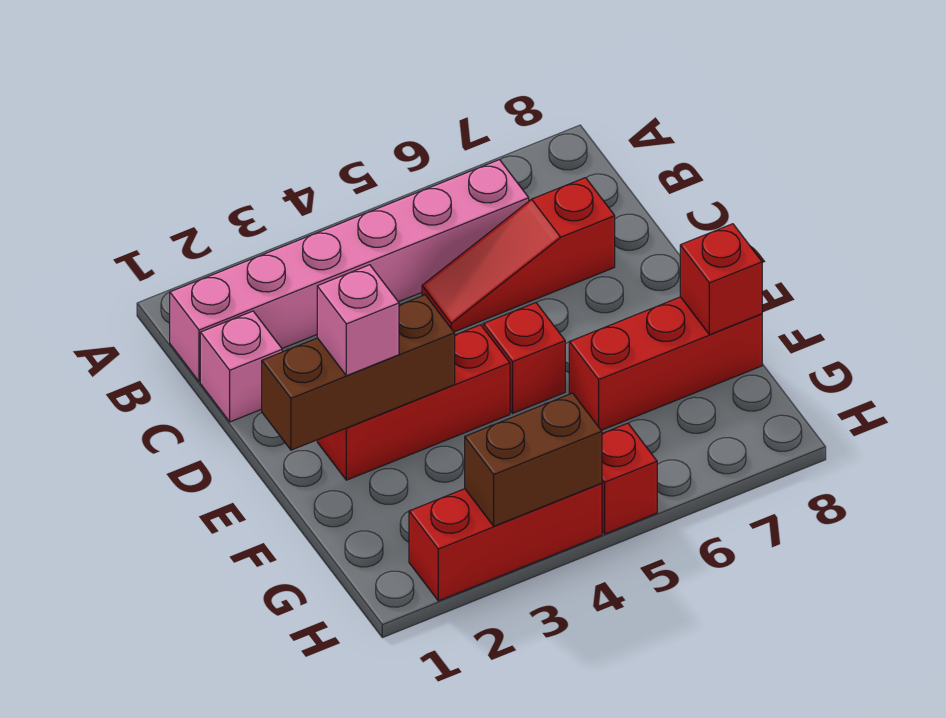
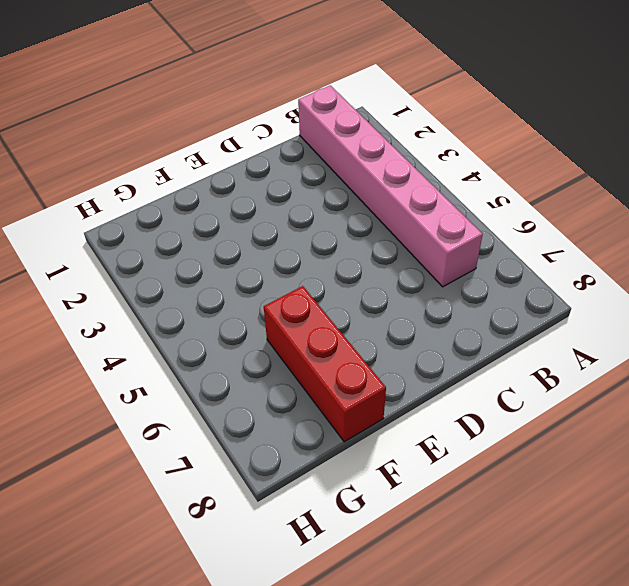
none -> pink brick C1 level 1
none -> red slope C5:C7 level 1 top 7
none -> red brick E2:E4 level 1

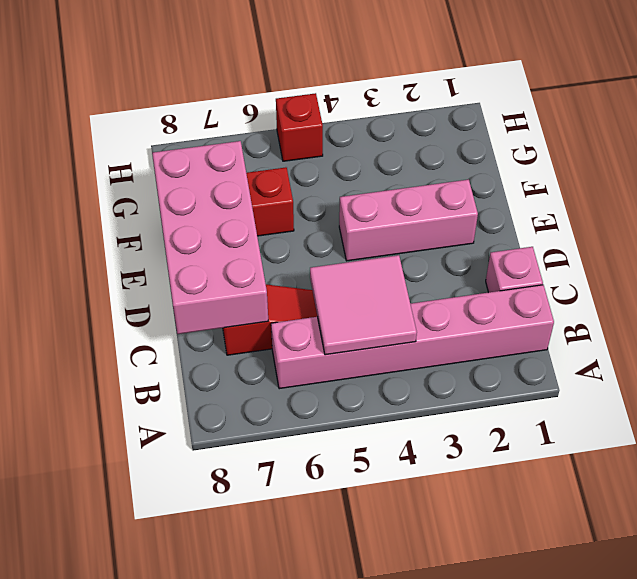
pink tile B4:C5 level 2 -> none
pink brick C7:F8 level 2 -> red brick F8 level 2
pink brick E2:E4 level 1 -> red brick E2:E4 level 1
none -> red brick E5 level 1
none -> red brick H2:H4 level 1
none -> brown brick E1:E3 level 2

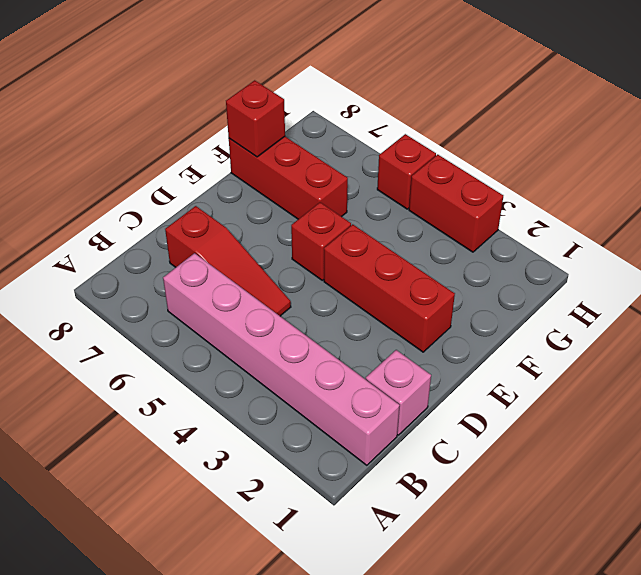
red brick H3:H4 level 1 -> red brick H2:H4 level 1
none -> brown brick E1:E3 level 2
none -> brown brick H3:H4 level 2
none -> pink brick E2 level 3

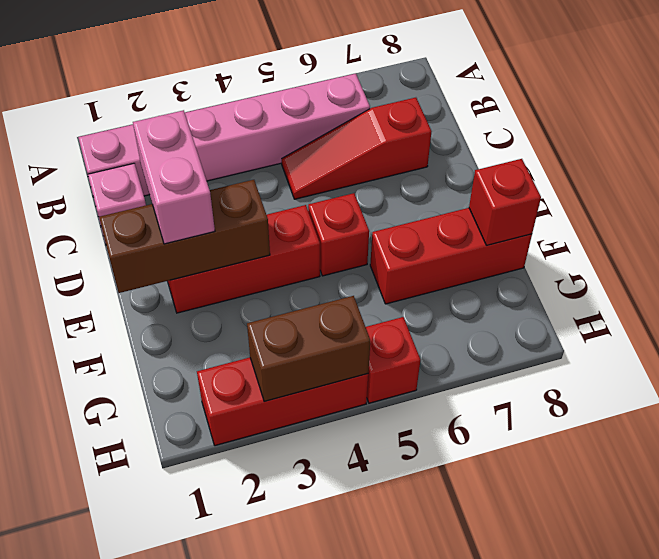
pink brick D2:E2 level 3 -> pink brick E2 level 3

